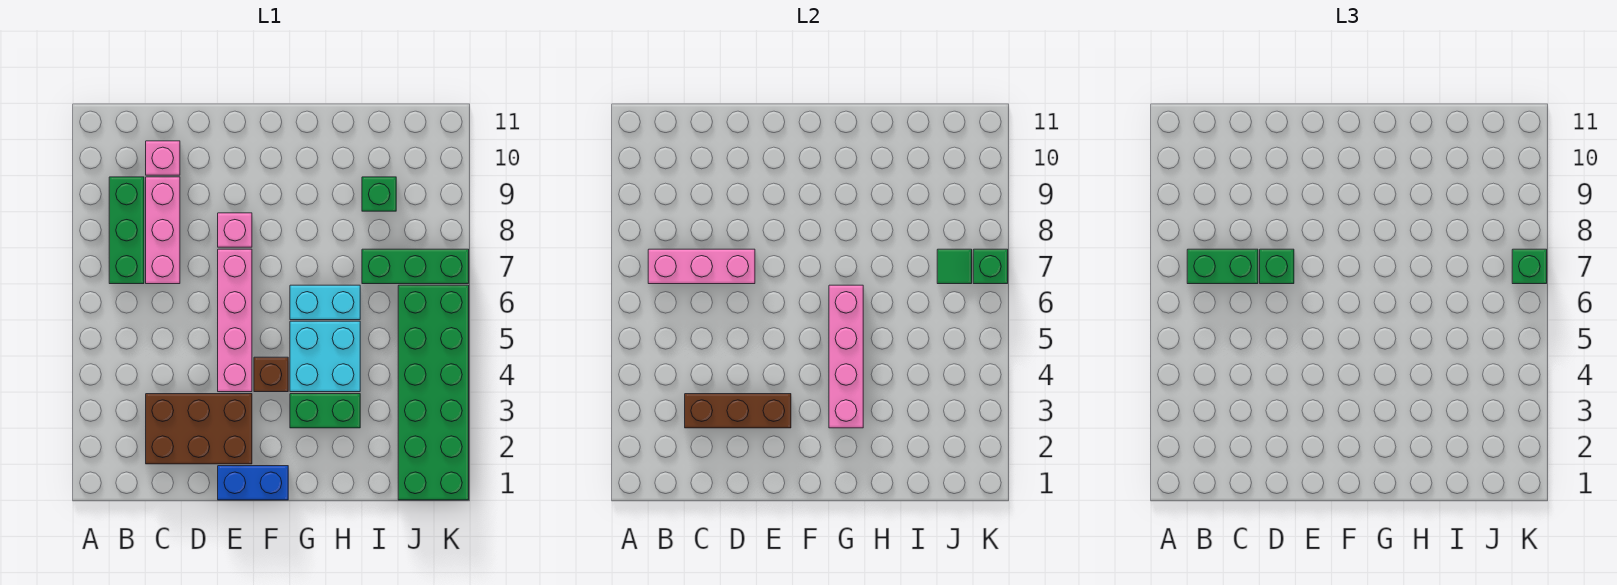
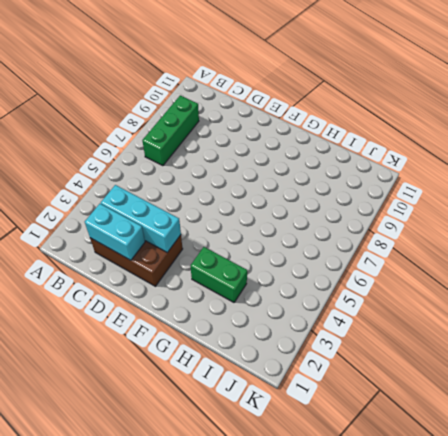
cyan brick C2:D2 level 2 -> cyan brick G6:H6 level 1
cyan brick C3:E3 level 2 -> brown brick C3:E3 level 2
none -> pink brick C7:C9 level 1
none -> pink brick C10 level 1
none -> blue brick E1:F1 level 1

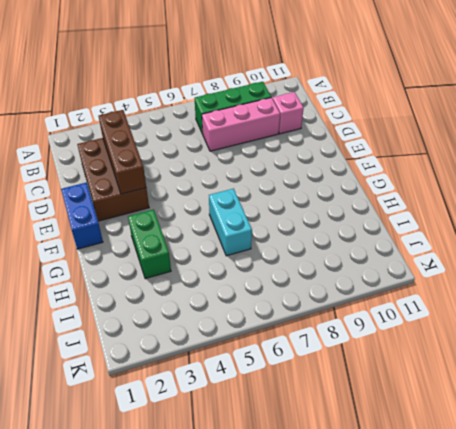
none -> pink brick E4:E7 level 1
none -> pink brick E8 level 1
none -> brown brick F4 level 1

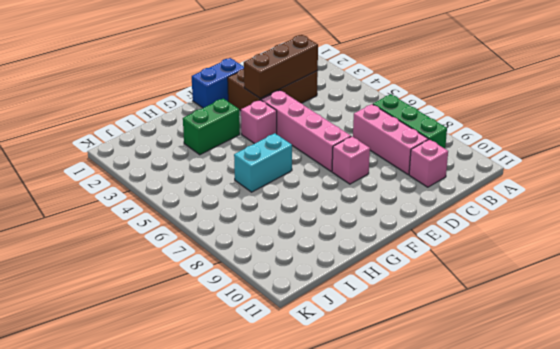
pink brick F4 level 1 -> brown brick F4 level 1
none -> cyan brick G4:H5 level 1
none -> green brick I7:K7 level 1
none -> green brick I9 level 1

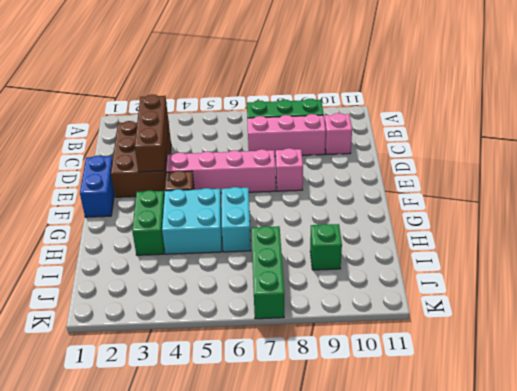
none -> green brick J1:K6 level 1
none -> pink brick B7:D7 level 2
none -> pink brick G3:G6 level 2

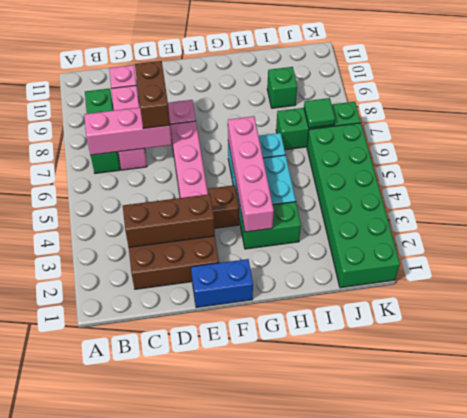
brown brick D7:D8 level 3 -> green brick D7 level 3
none -> green brick K7 level 2
none -> green brick B7:C7 level 3
none -> green brick K7 level 3

